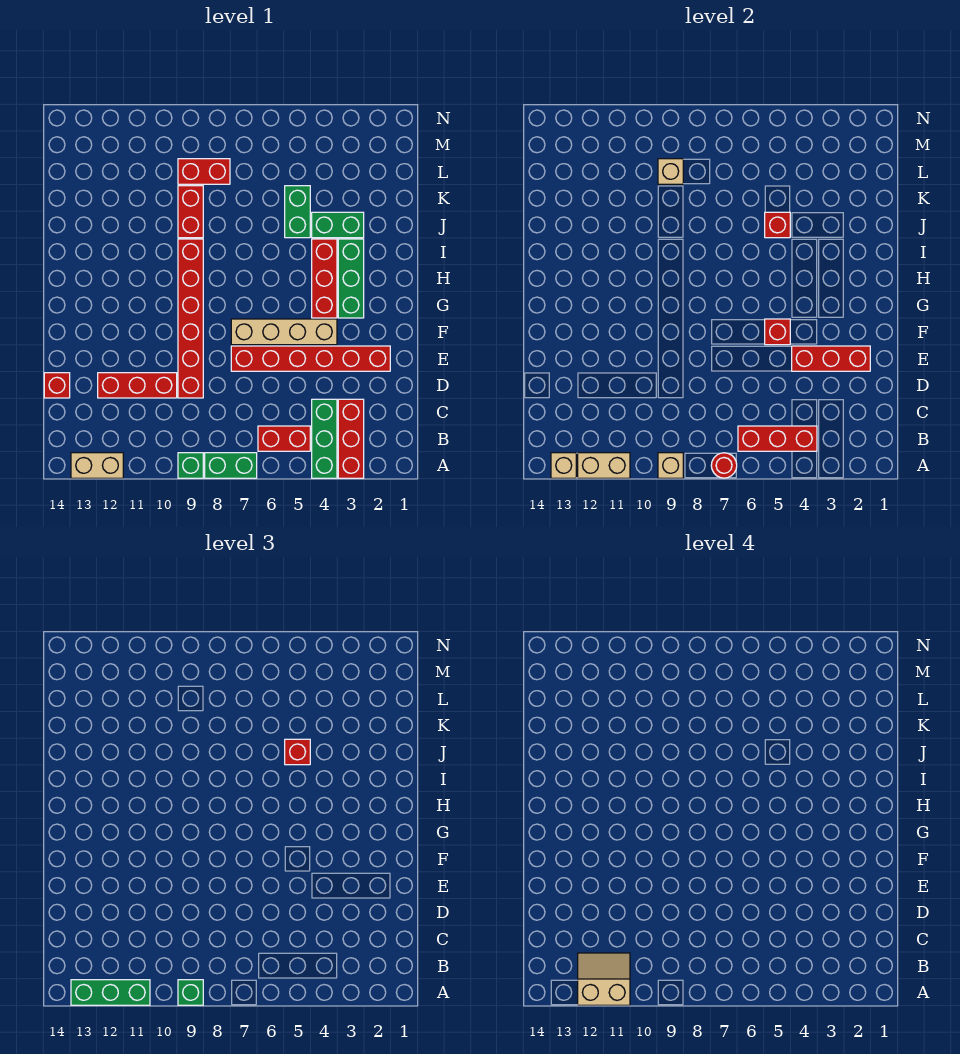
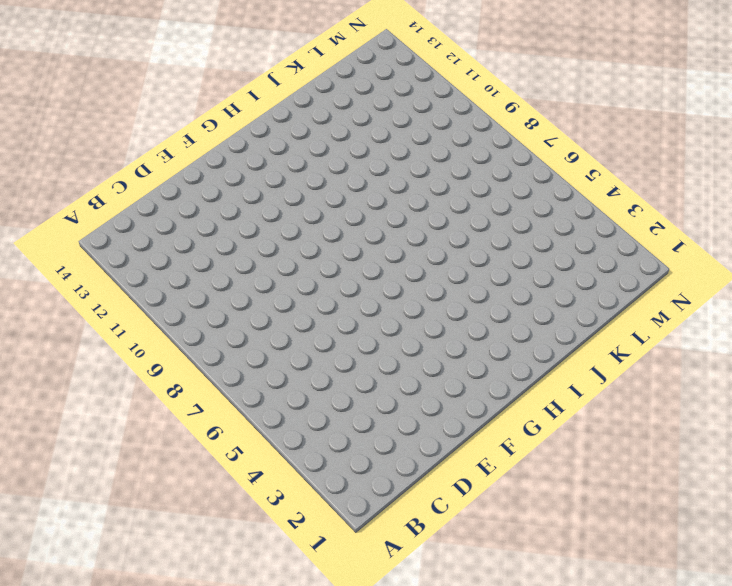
none -> red brick A3:C3 level 1
none -> green brick A4:C4 level 1
none -> green brick A7:A8 level 1
none -> green brick A9 level 1

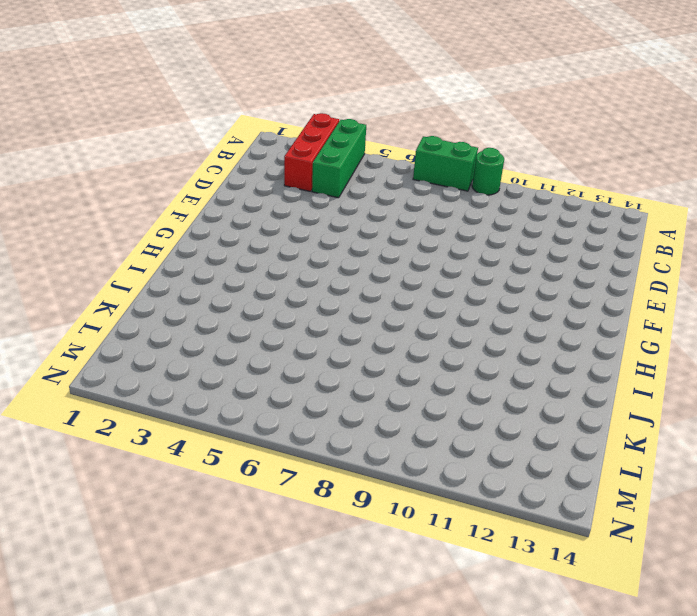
green round brick A9 level 1 -> green brick A9 level 1
none -> tan brick A12:A13 level 1
none -> red brick B5:B6 level 1
none -> red brick D9:I9 level 1
none -> red brick D10:D12 level 1

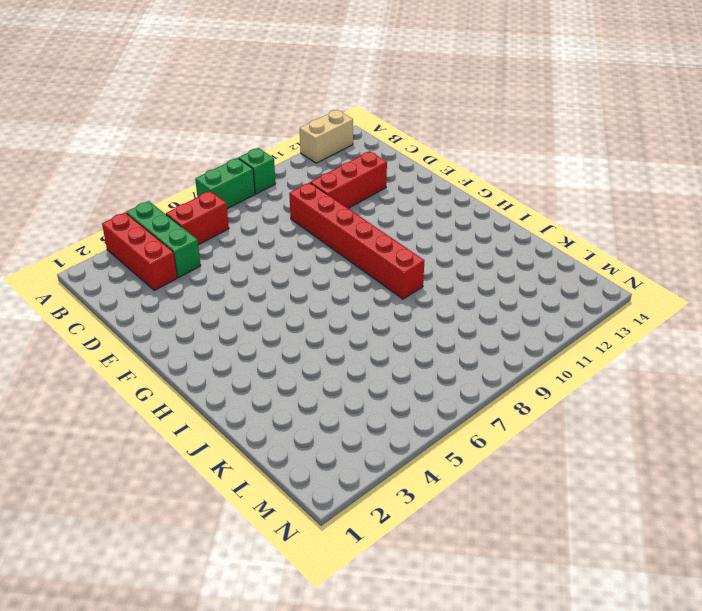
none -> red brick D14 level 1
none -> red brick E2:E7 level 1
none -> tan brick F4:F7 level 1
none -> green brick G3:I3 level 1

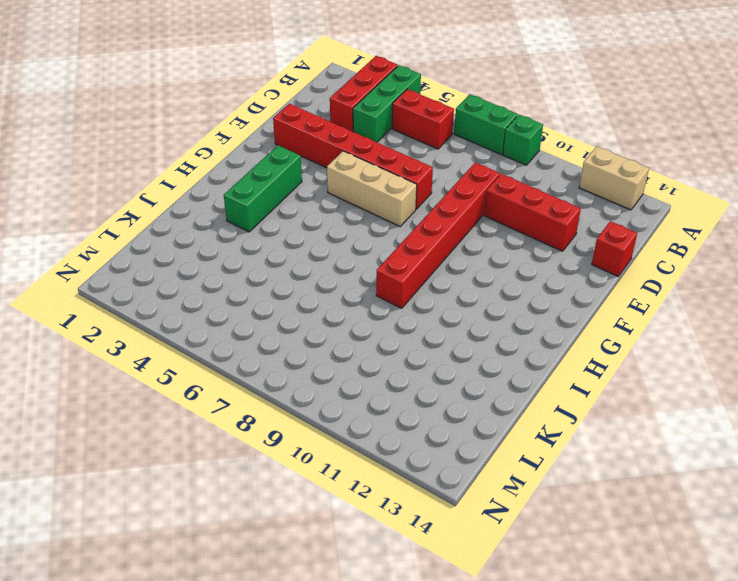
tan brick F5:F7 level 1 -> tan brick F4:F7 level 1
none -> red brick G4:I4 level 1
none -> green brick J3:J4 level 1
none -> green brick J5:K5 level 1
none -> red brick J9:K9 level 1

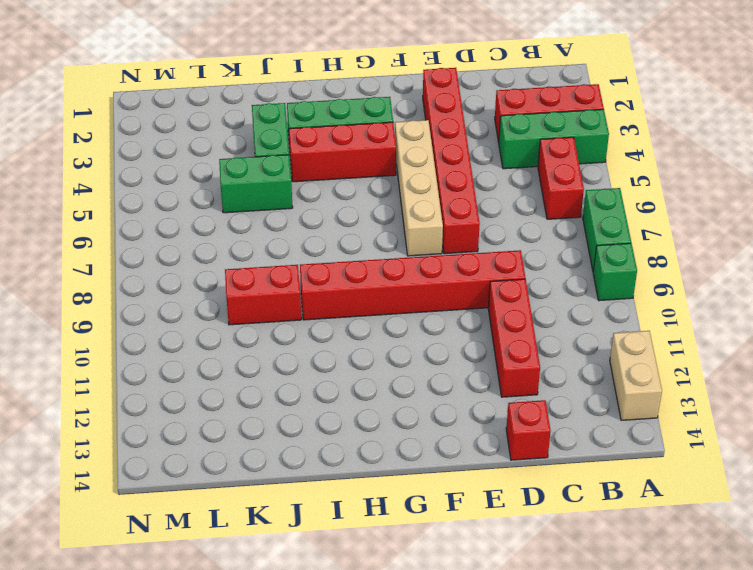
none -> red brick L8:L9 level 1
none -> red round brick A7 level 2
none -> tan brick A9 level 2
none -> tan brick A11:A12 level 2

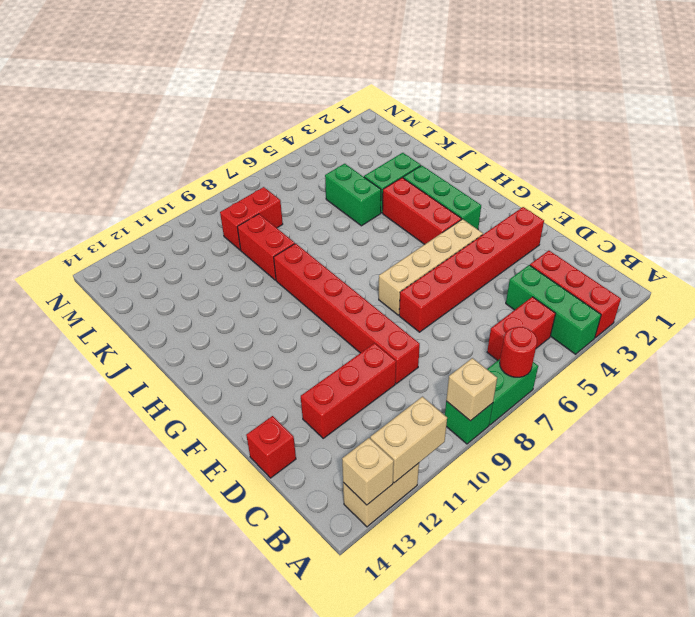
none -> red brick B4:B6 level 2
none -> red brick E2:E4 level 2
none -> red brick F5 level 2
none -> red brick J5 level 2

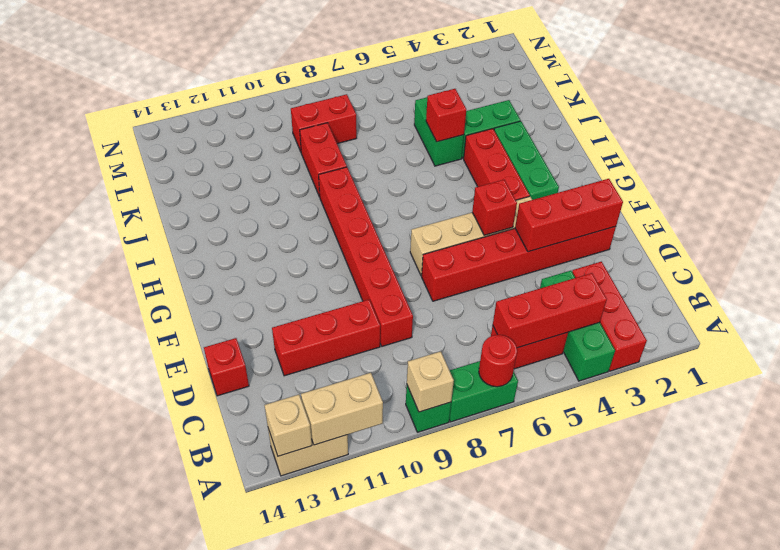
none -> tan brick L9 level 2
none -> green brick A9 level 3
none -> green brick A11:A13 level 3
none -> red brick J5 level 3

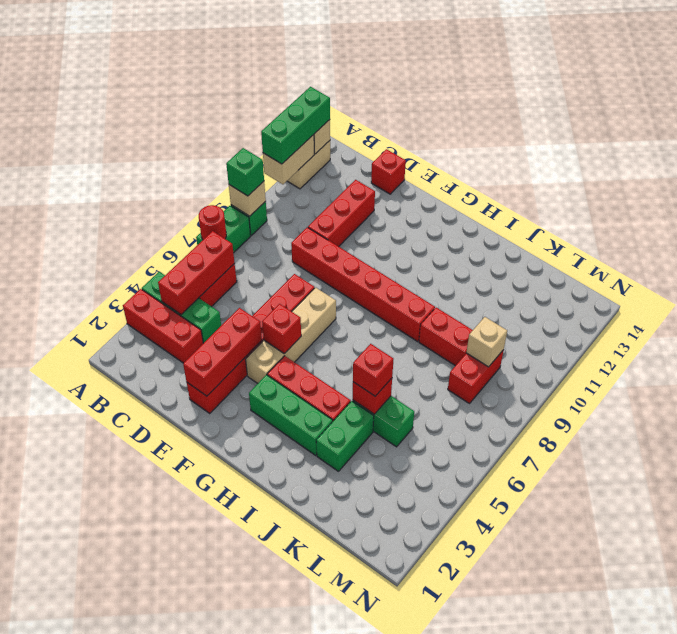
none -> tan slope A11:B12 level 4 top A

